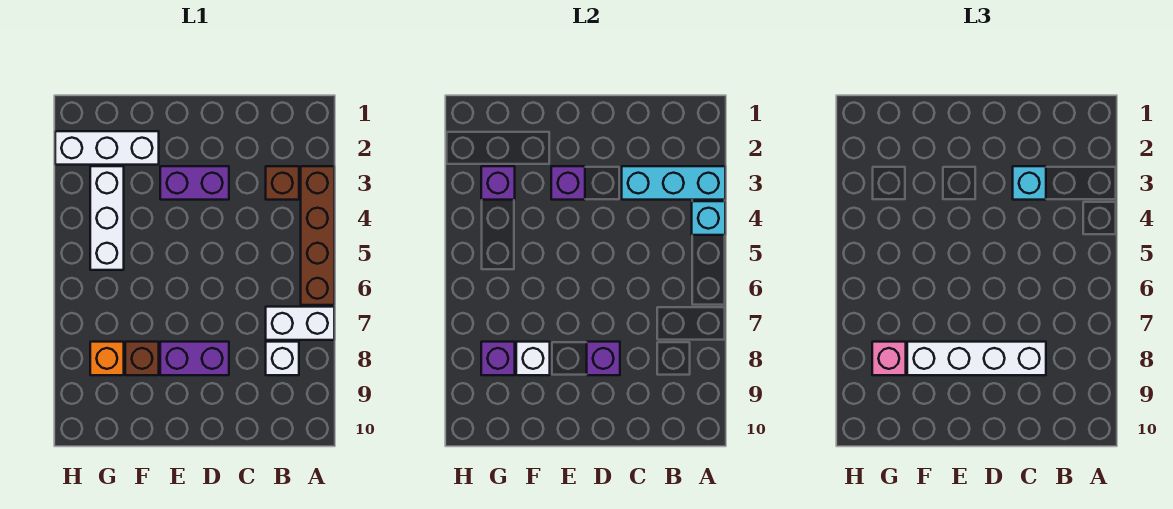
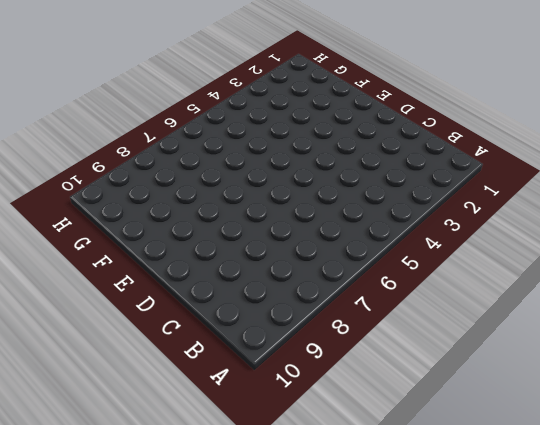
none -> brown brick A3:A6 level 1
none -> white brick A7:B7 level 1
none -> brown brick B3 level 1

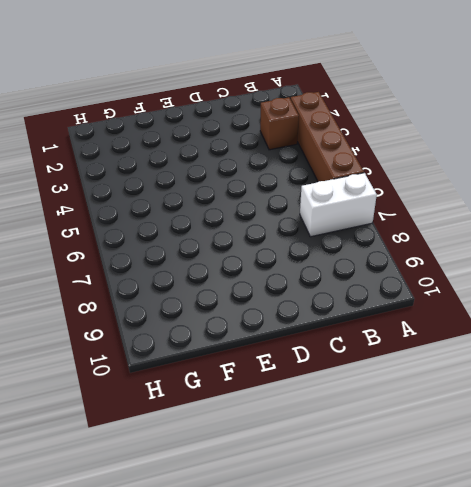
none -> white brick B8 level 1
none -> purple brick D3:E3 level 1
none -> purple brick D8:E8 level 1

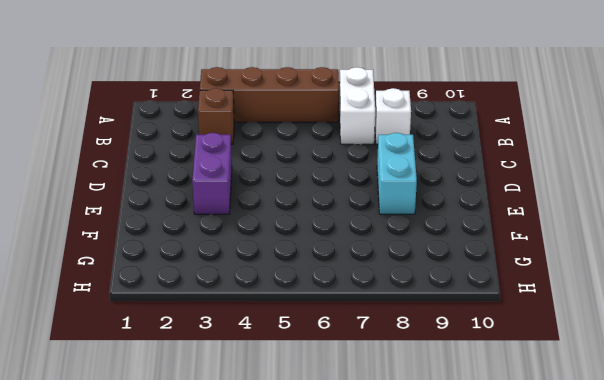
cyan brick D8:E8 level 1 -> purple brick D8:E8 level 1
none -> white brick F2:H2 level 1
none -> brown brick F8 level 1
none -> white brick G3:G5 level 1

